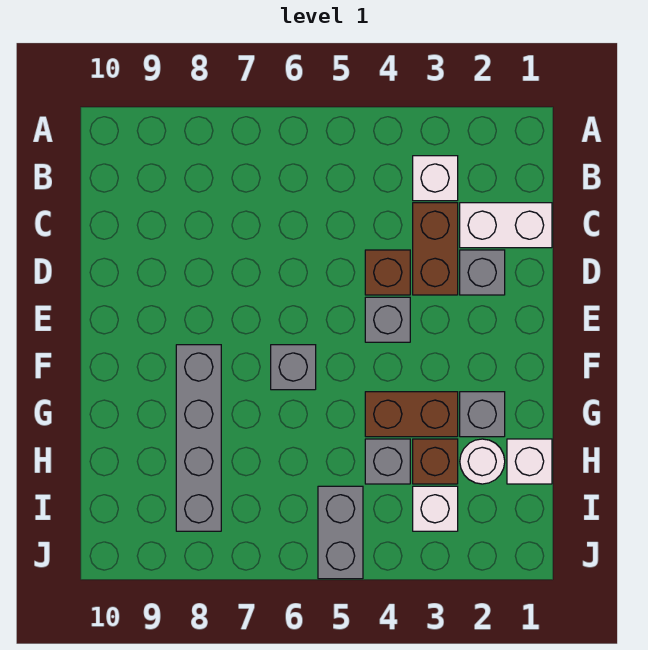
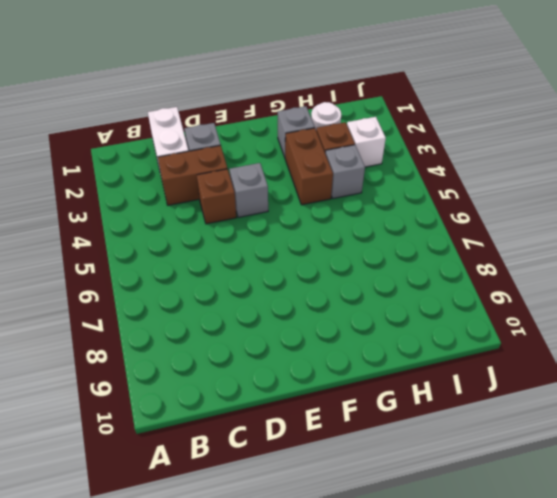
none -> white brick B3 level 1
none -> grey brick F6 level 1
none -> grey brick F8:I8 level 1

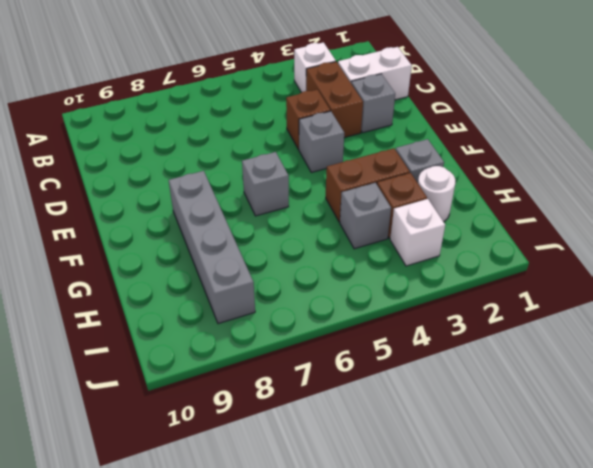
none -> white brick H1 level 1
none -> grey brick I5:J5 level 1

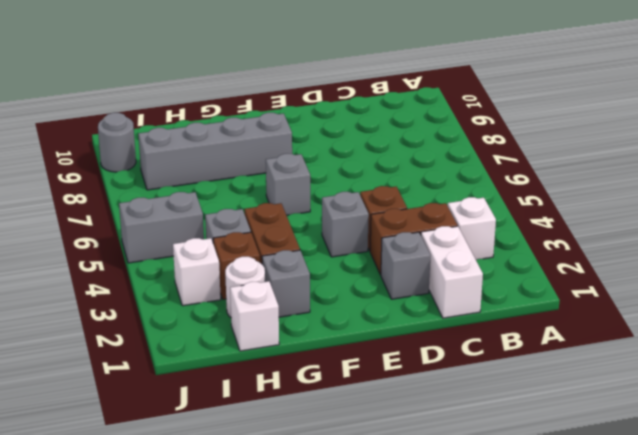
grey round brick J9 level 1 -> none

